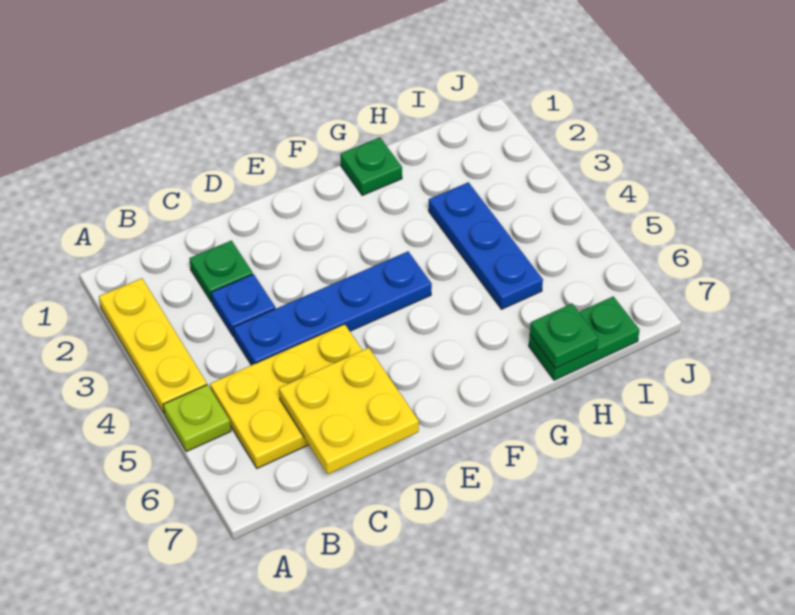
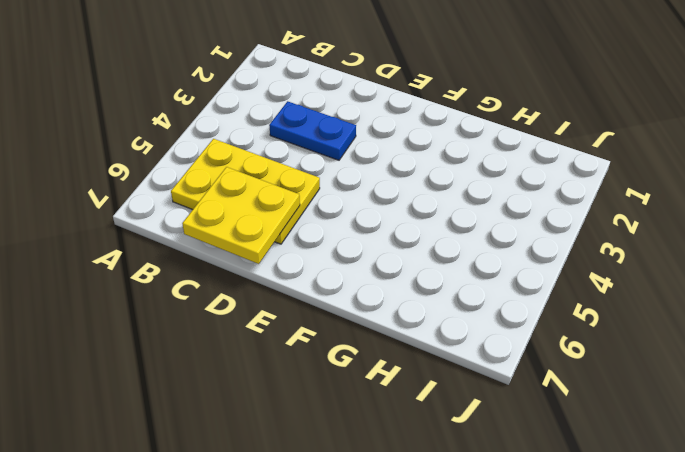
blue plate C3:D3 level 1 -> blue plate C3 level 1
none -> yellow plate A2:A4 level 1
none -> lime plate A5 level 1

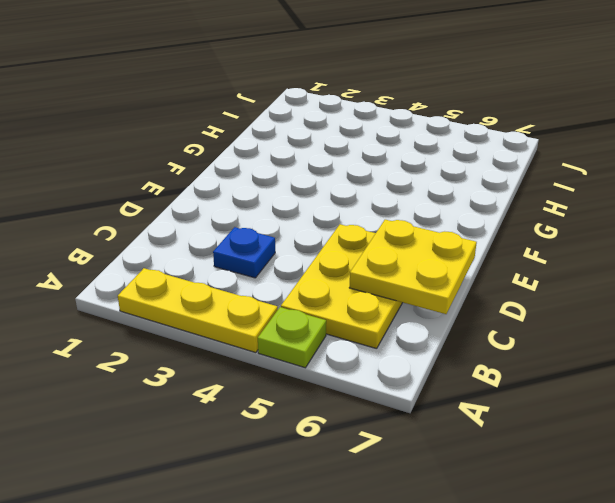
none -> green plate C2 level 1
none -> blue plate C4:F4 level 1

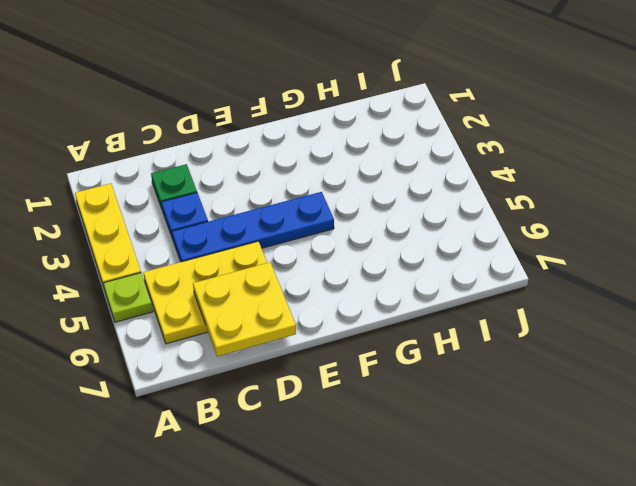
none -> green plate G1 level 1
none -> blue plate H3:H5 level 1

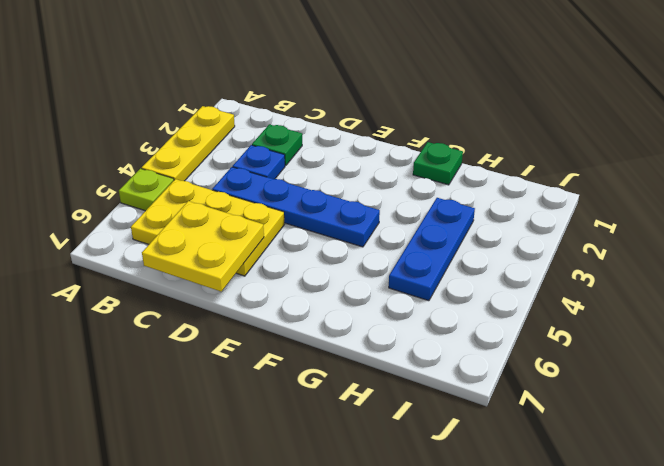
none -> green plate H7:I7 level 1
none -> green plate H7 level 2

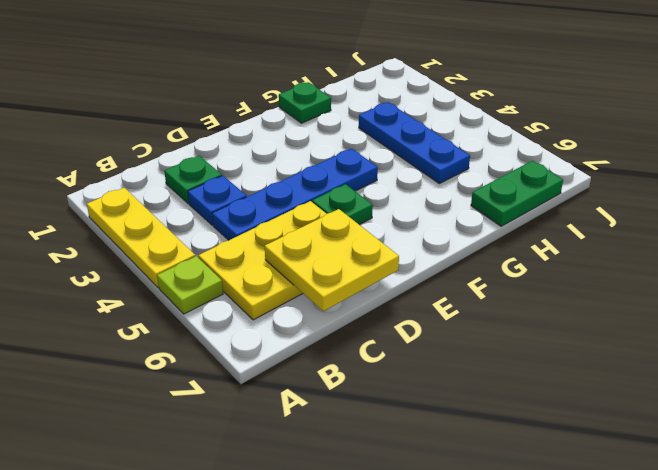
green plate E5 level 1 -> green plate H7 level 2

